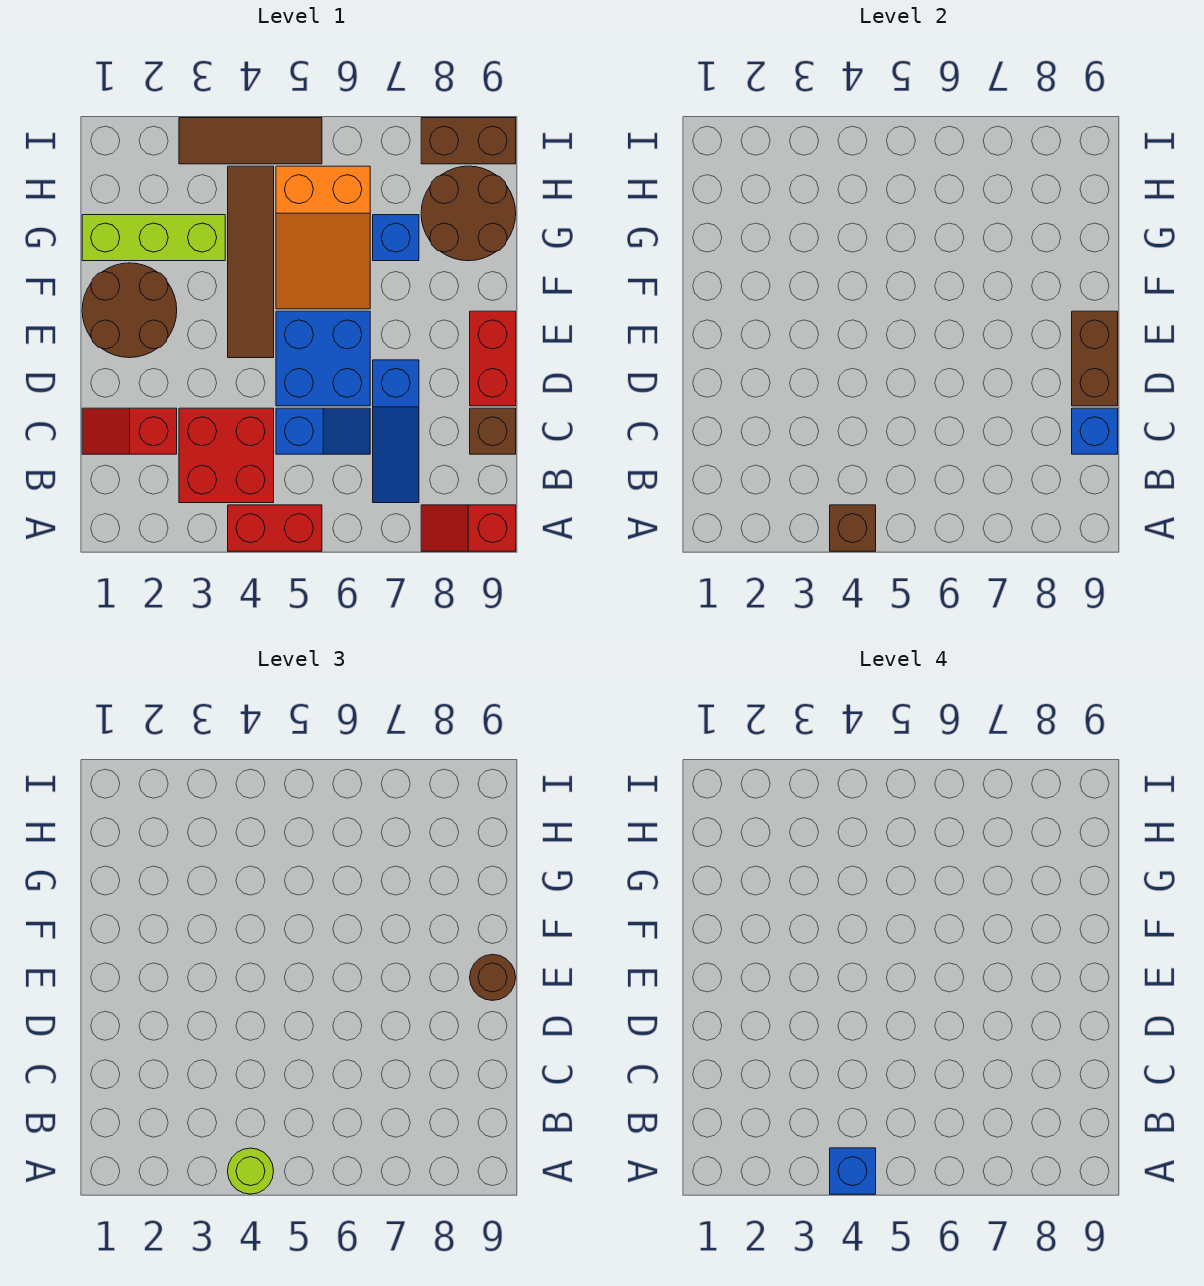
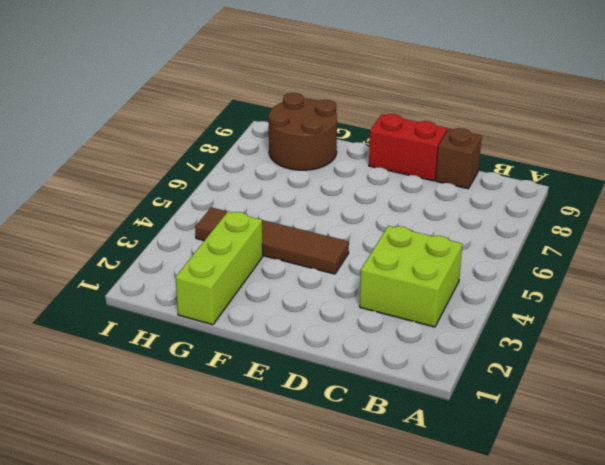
lime brick B3:C4 level 1 -> red brick B3:C4 level 1
none -> red brick A4:A5 level 1
none -> red slope A8:A9 level 1 top 9
none -> blue slope B7:D7 level 1 top D

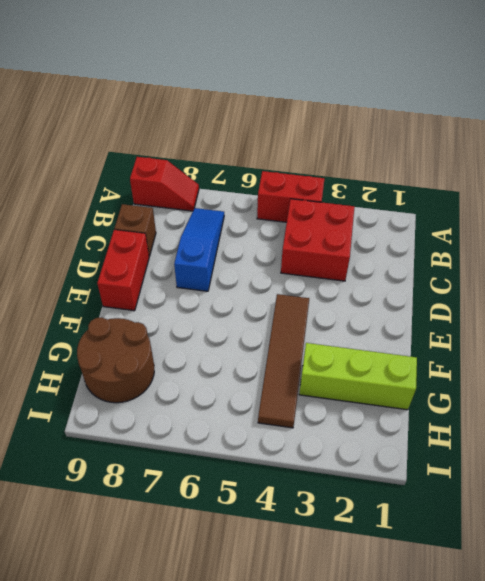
none -> red slope C1:C2 level 1 top 2
none -> blue slope C5:C6 level 1 top 5
none -> blue brick D5:E6 level 1

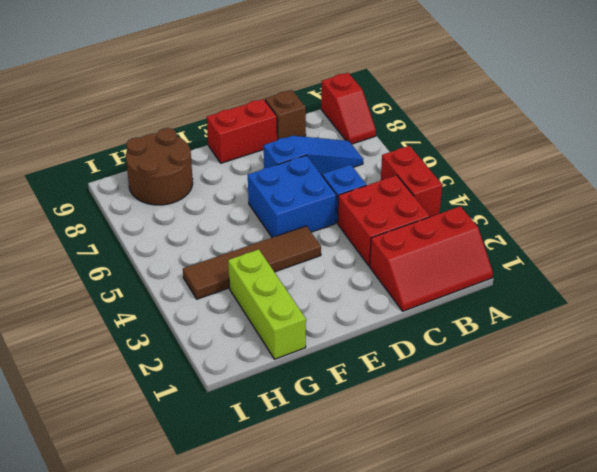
red slope A1:C2 level 1 top 2 -> red slope C1:C2 level 1 top 2
none -> brown round brick E1:F2 level 1
none -> orange slope F5:H6 level 1 top H
none -> blue brick G7 level 1

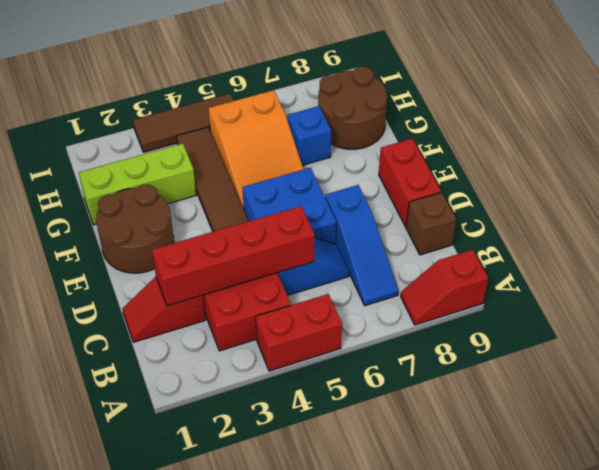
red brick C2:C5 level 2 -> none
none -> brown brick I8:I9 level 1
none -> brown brick A4 level 2
none -> blue brick C9 level 2

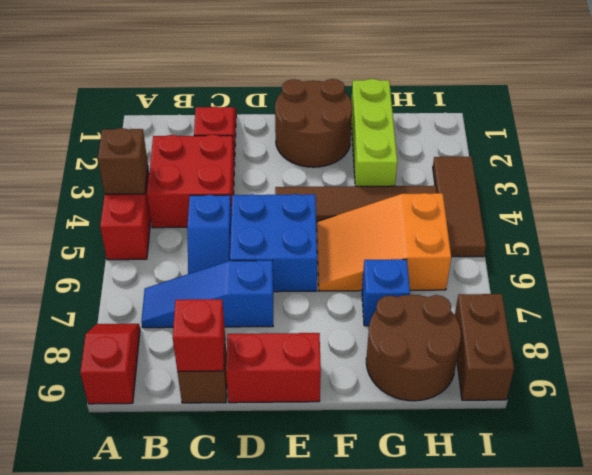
red brick C9 level 2 -> blue brick C9 level 2
none -> brown brick D9:E9 level 2
none -> lime round brick A4 level 3
none -> brown round brick E9 level 3

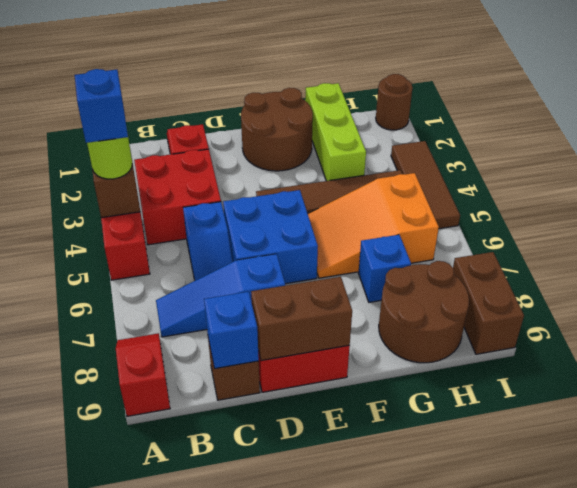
brown round brick I1 level 1 -> brown round brick E9 level 3

